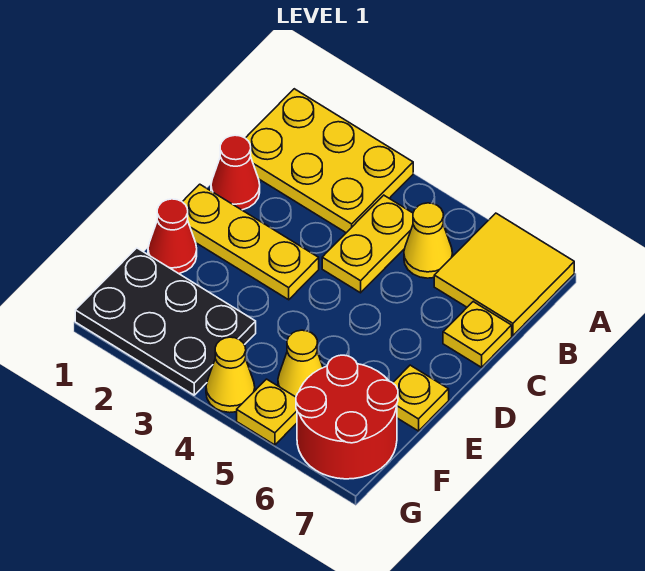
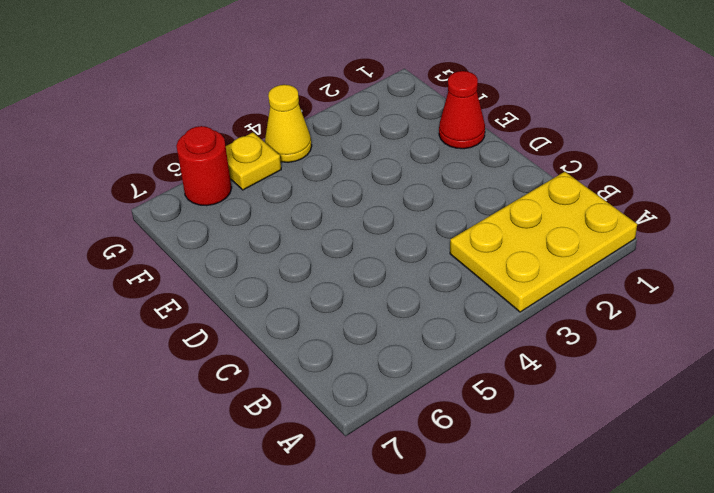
red round brick G6 level 1 -> red round brick F6:G7 level 1
none -> yellow tile A6:B7 level 1
none -> yellow plate B4:C4 level 1
none -> yellow cone B5 level 1

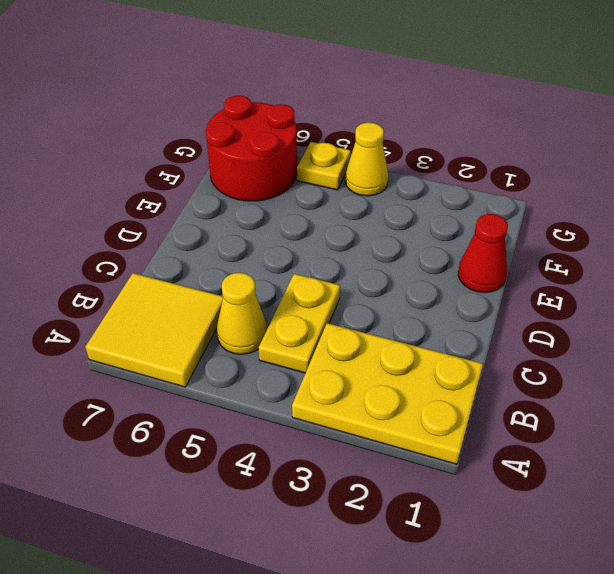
none -> red cone C1 level 1
none -> yellow plate C7 level 1
none -> yellow plate D1:D3 level 1

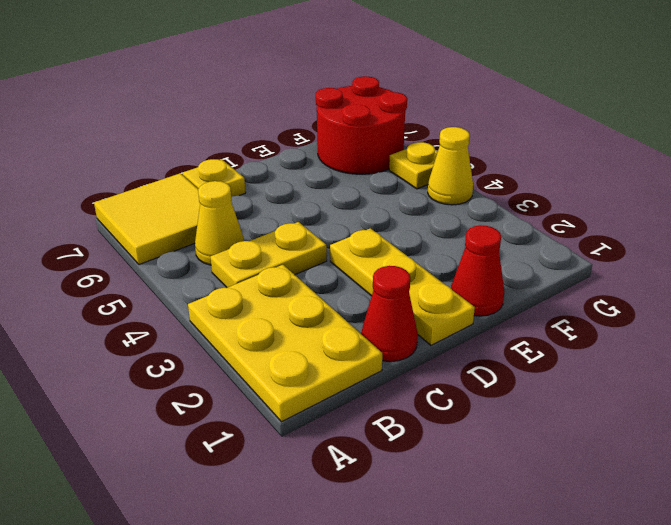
none -> yellow plate E7 level 1
none -> black plate F1:G3 level 1
none -> yellow cone F5 level 1

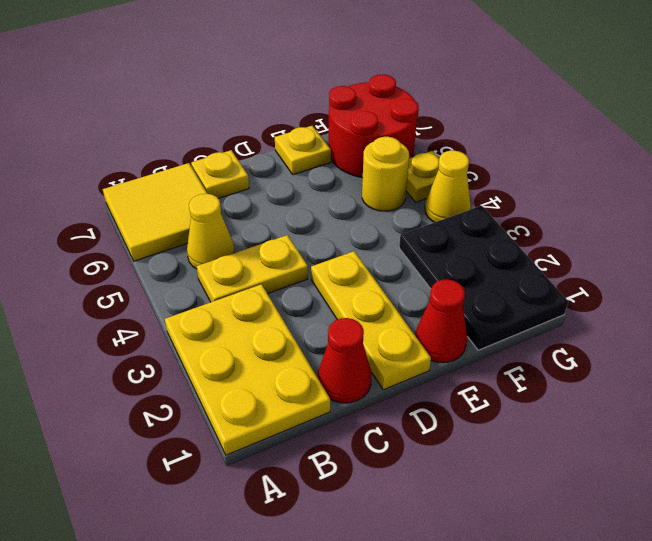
yellow round brick F5 level 1 -> yellow cone F5 level 1

